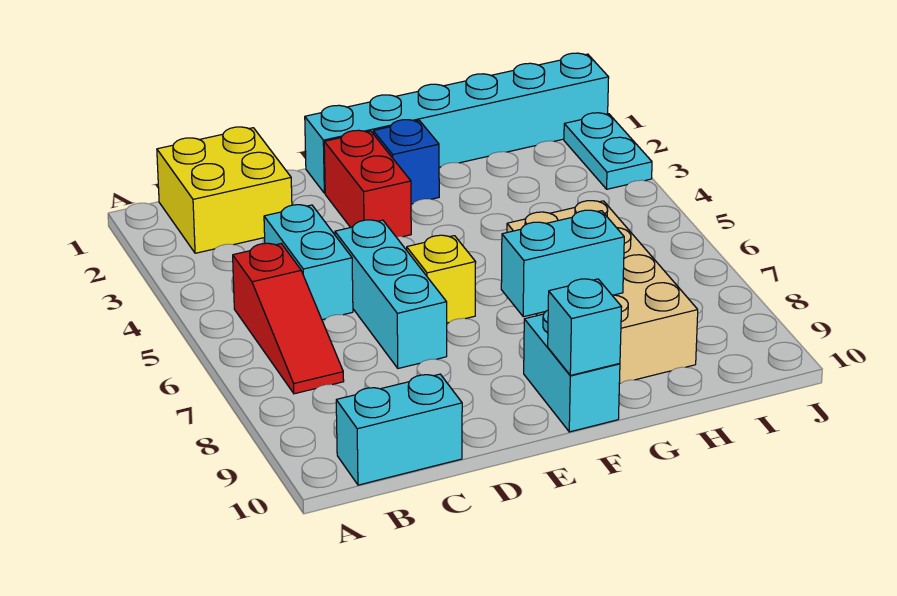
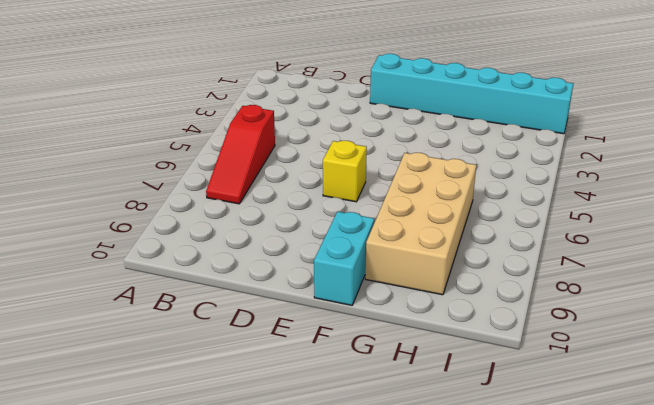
none -> yellow brick B1:C2 level 1
none -> cyan brick B10:C10 level 1
none -> cyan brick C4:C5 level 1

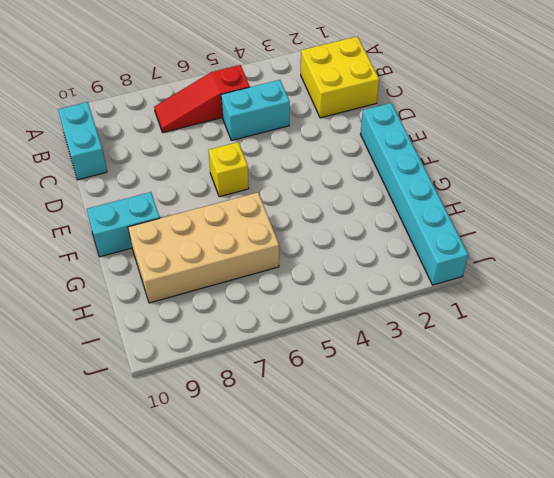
none -> cyan brick D5:D7 level 1
none -> red brick E2:E3 level 1
none -> blue brick F2 level 1

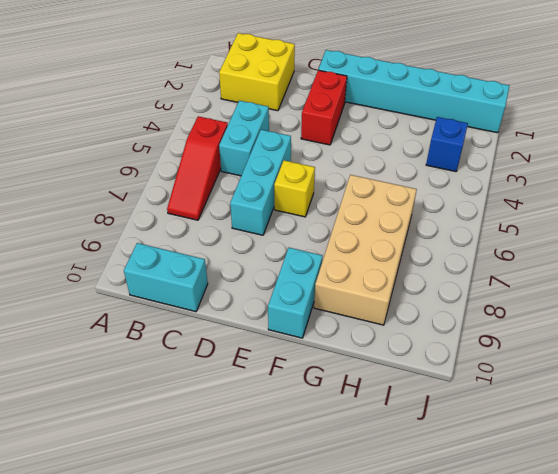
blue brick I3 level 1 -> blue brick F2 level 1
none -> cyan plate J2:J3 level 1
none -> cyan brick F8:G8 level 2
none -> cyan brick F10 level 2

